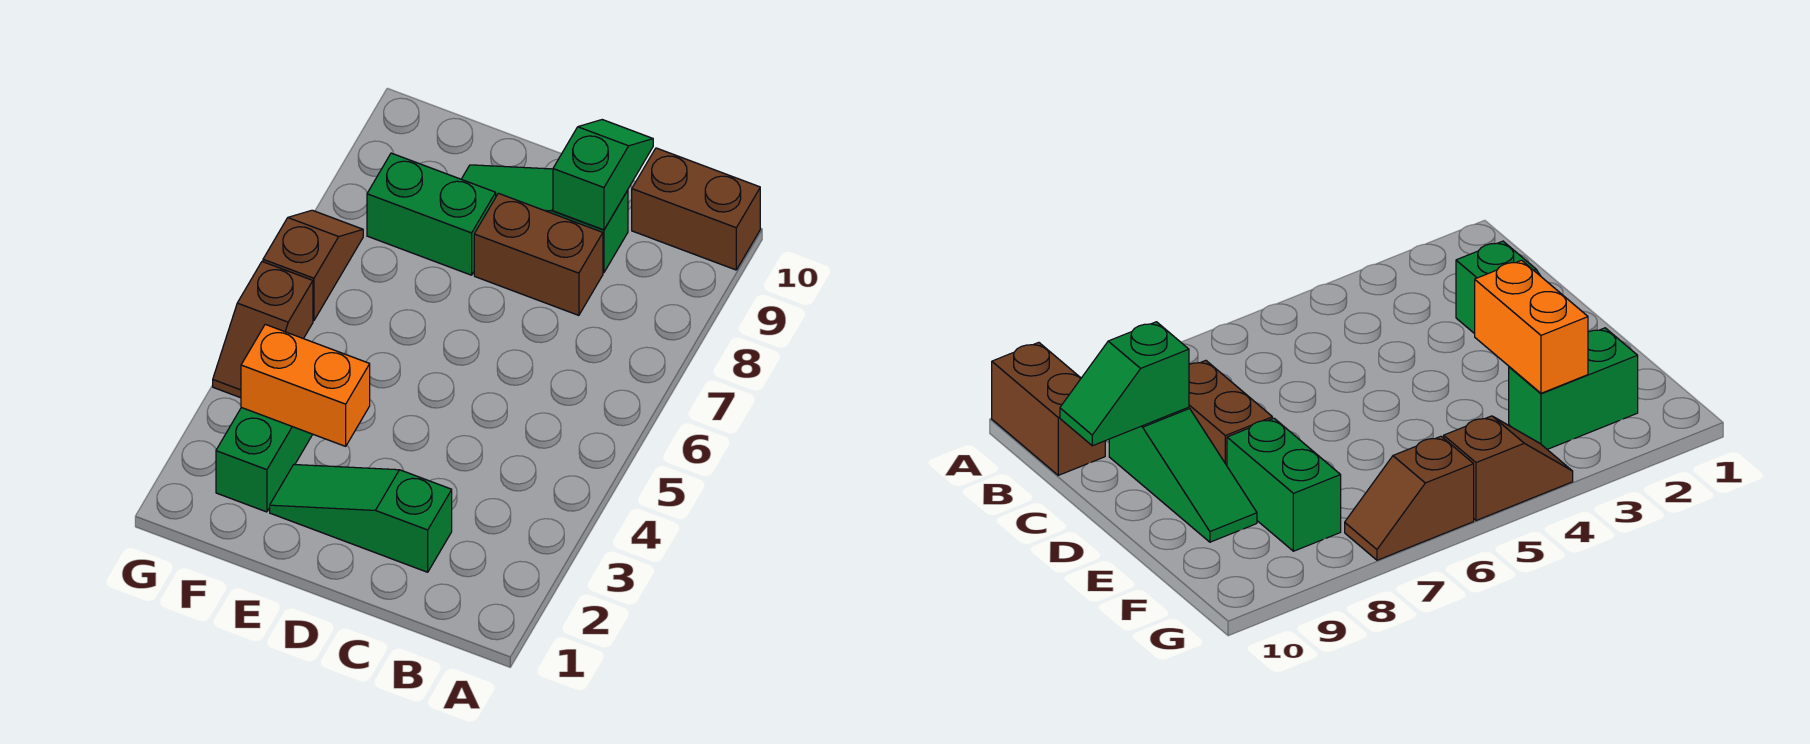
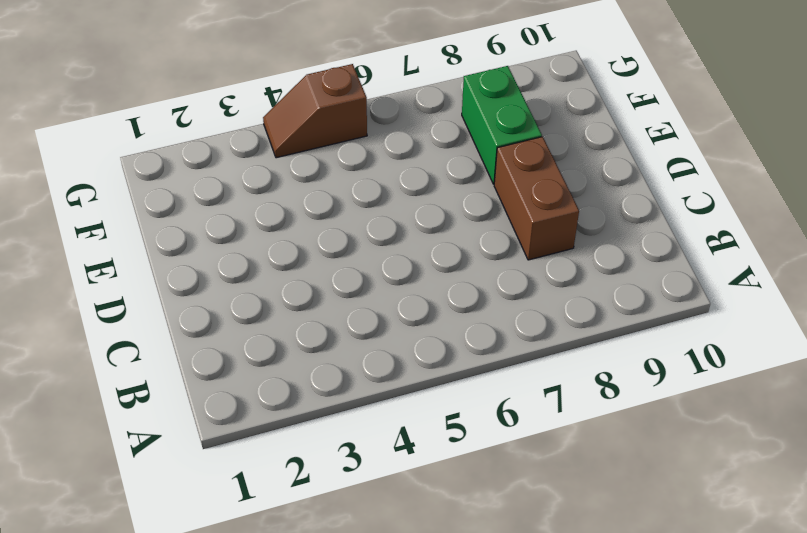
none -> brown brick A10:B10 level 1
none -> green slope C2:E2 level 1 top C

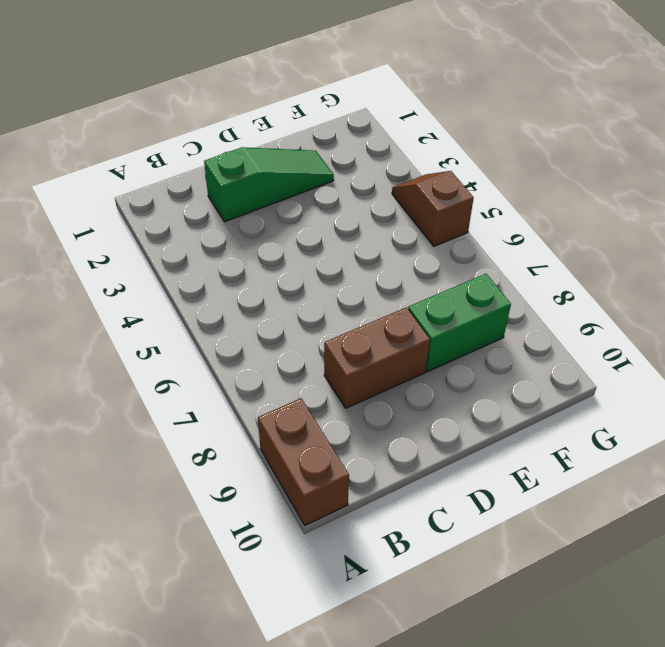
brown brick A9:A10 level 1 -> brown brick A10:B10 level 1
none -> green slope C9:E9 level 1 top C
none -> green brick F2:F3 level 1

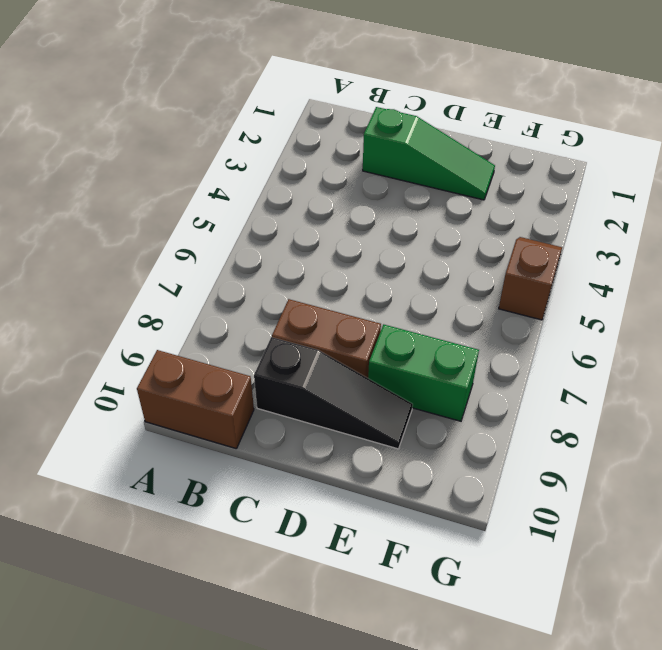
black slope C9:E9 level 1 top C -> green slope C9:E9 level 1 top C
none -> green brick F2:F3 level 1
none -> brown slope G6:G7 level 1 top 6

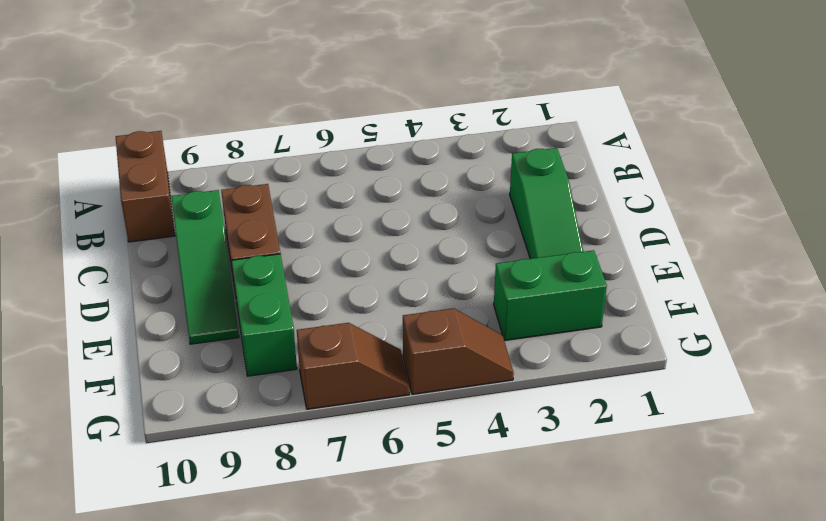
brown slope G6:G7 level 1 top 7 -> brown slope G6:G7 level 1 top 6
none -> green slope C9:C10 level 2 top 9
none -> orange brick E3:F3 level 2

